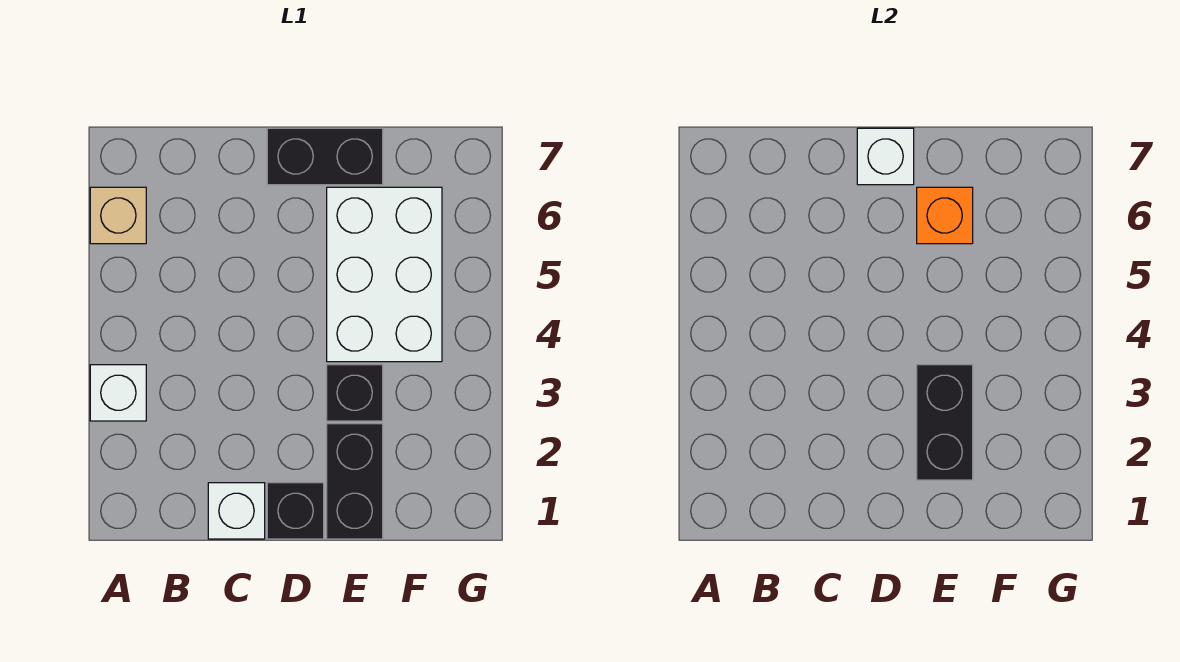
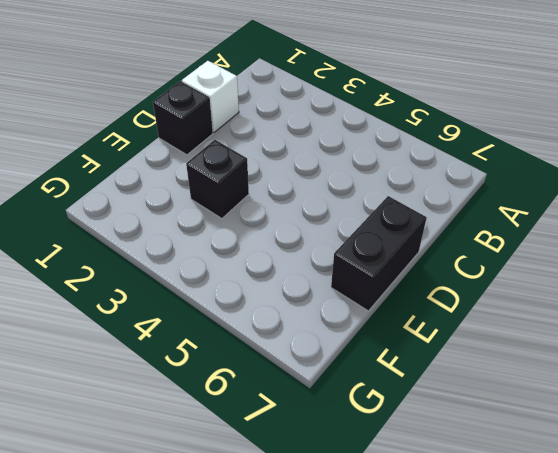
none -> white brick A3 level 1
none -> tan brick A6 level 1

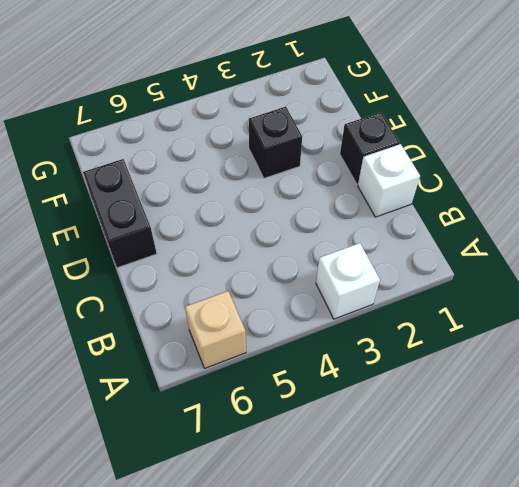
none -> black brick E1:E2 level 1
none -> white brick E4:F6 level 1

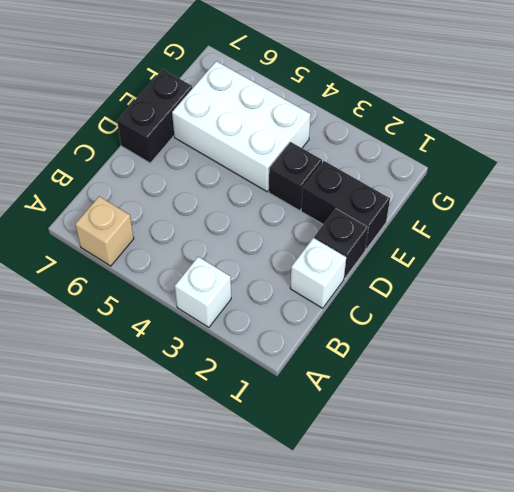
none -> white brick D7 level 2
none -> black brick E2:E3 level 2

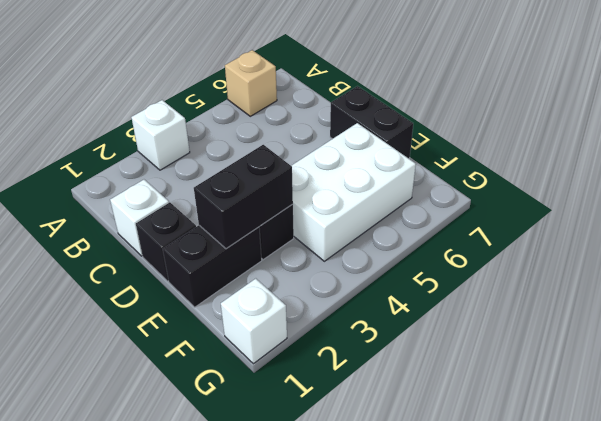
white brick G1 level 1 -> white brick D7 level 2
none -> orange brick E6 level 2

